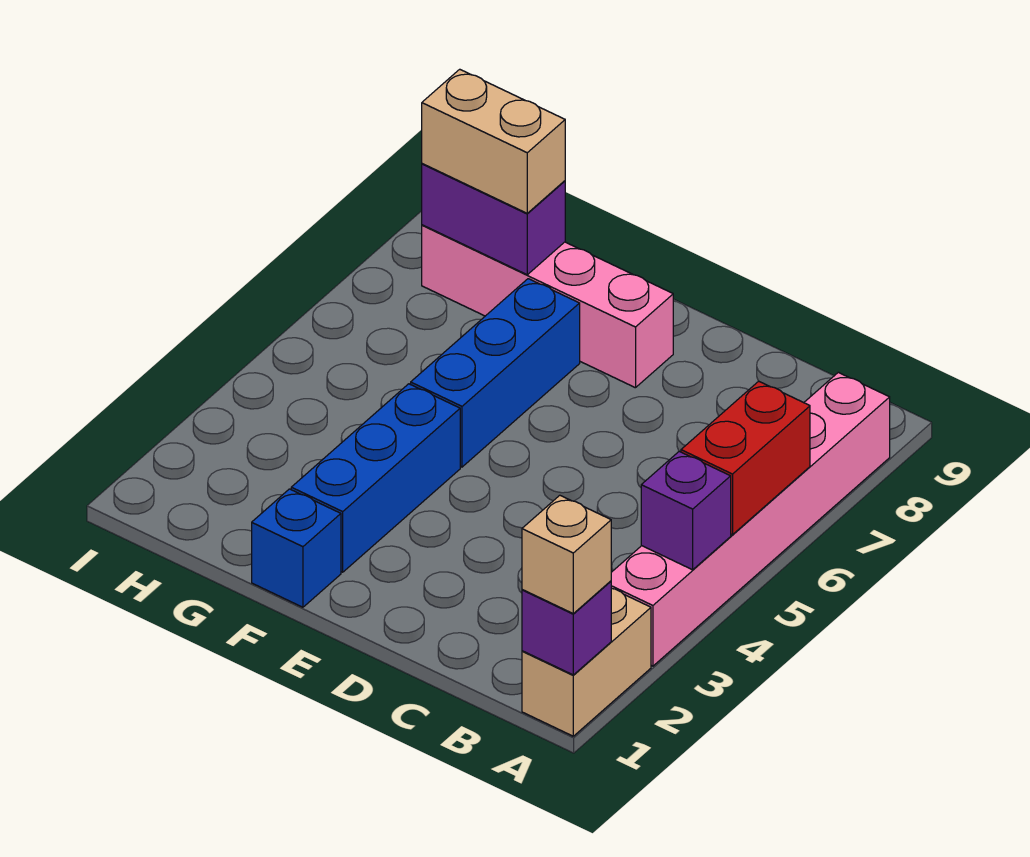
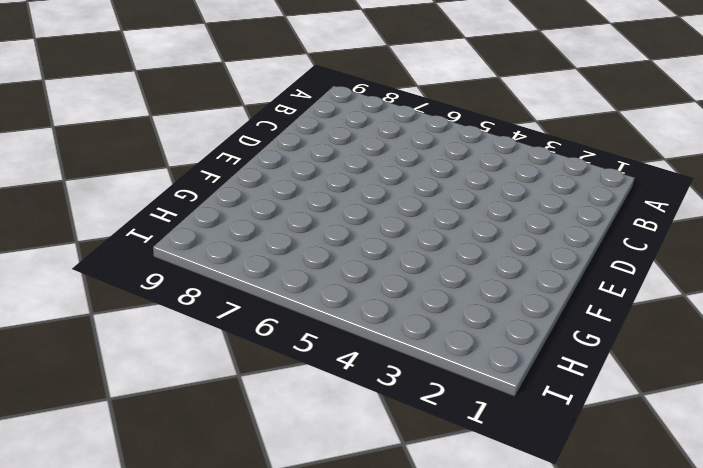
none -> tan brick A1:A2 level 1
none -> pink brick A3:A8 level 1
none -> pink brick E8:H8 level 1

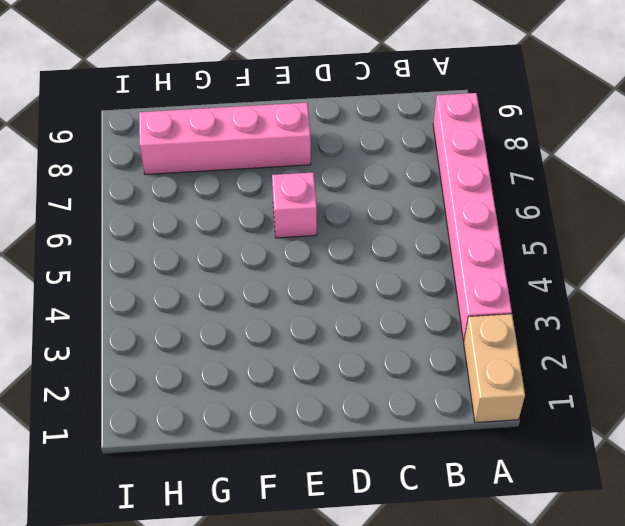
pink brick E6 level 1 -> none
none -> blue brick F1 level 1
none -> blue brick F2:F4 level 1
none -> blue brick F5:F7 level 1

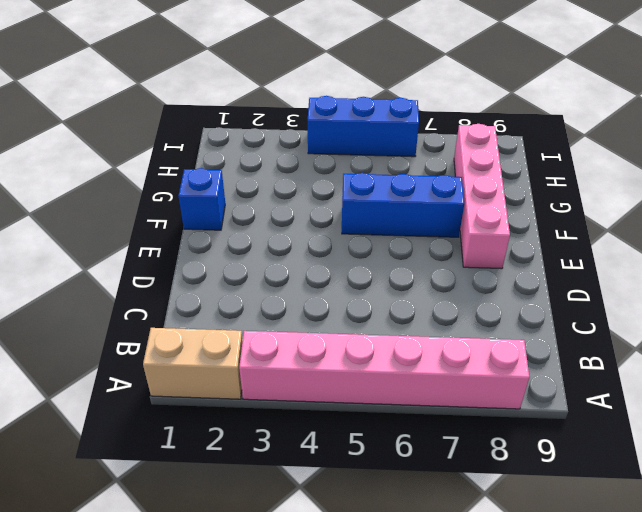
blue brick I4:I6 level 1 -> blue brick F2:F4 level 1
none -> purple brick A1 level 2
none -> purple brick A4 level 2
none -> red brick A5:A6 level 2

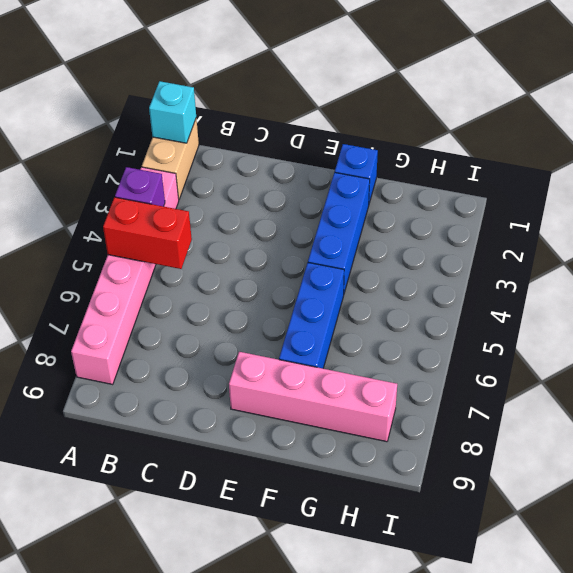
cyan brick A1 level 2 -> purple brick A1 level 2
red brick A5:B5 level 2 -> red brick A5:A6 level 2
none -> purple brick G8:H8 level 2
none -> tan brick A1 level 3
none -> tan brick G8:H8 level 3

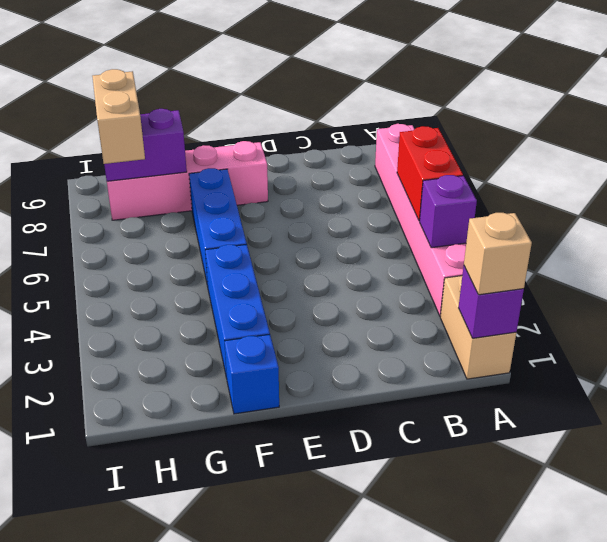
tan brick H7:H8 level 3 -> tan brick G8:H8 level 3

